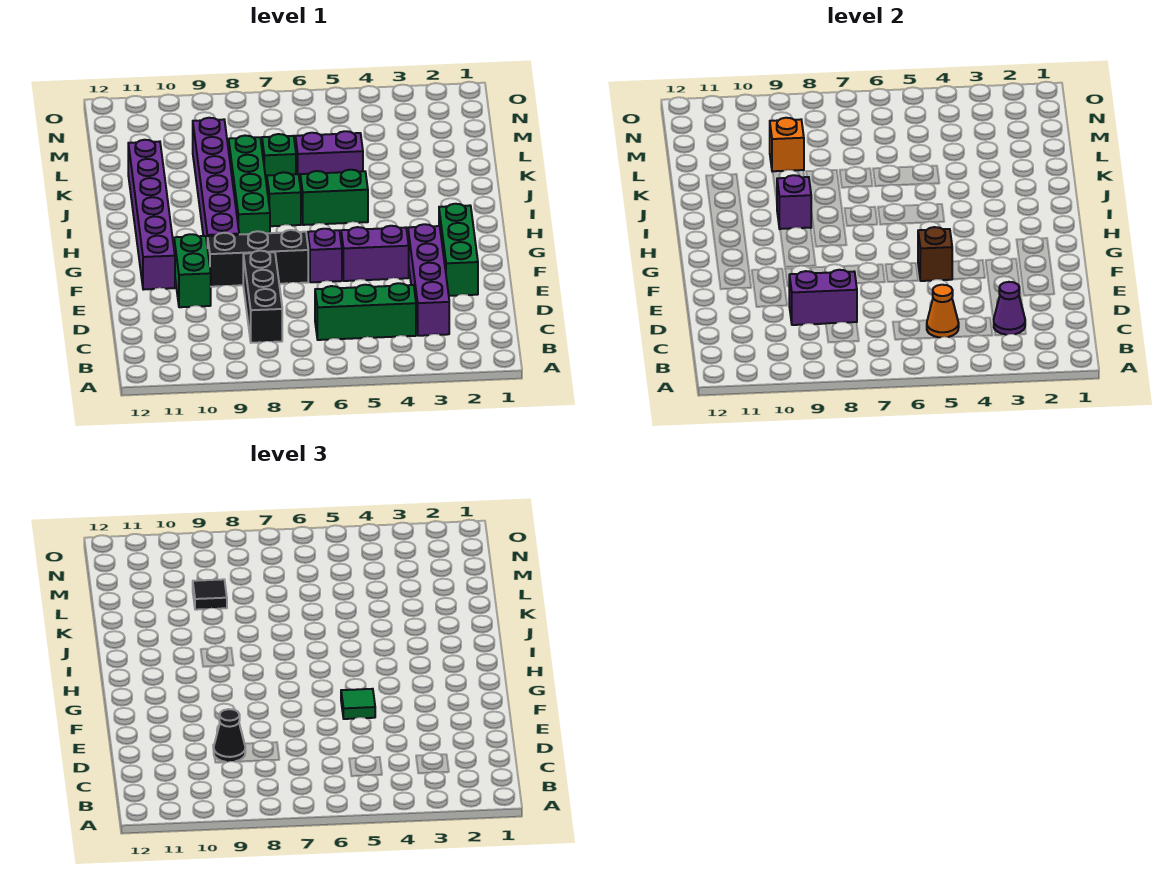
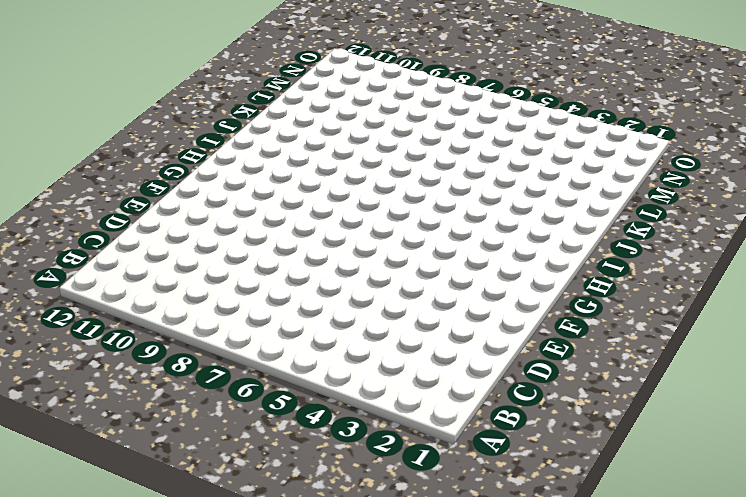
none -> purple brick C3:F3 level 1
none -> green brick C4:C6 level 1
none -> black brick C8:E8 level 1

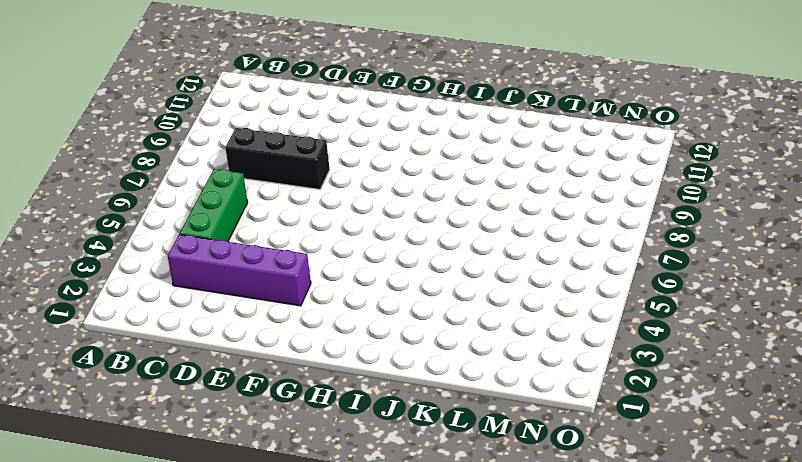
none -> green brick E2:G2 level 1
none -> green brick E10:F10 level 1
none -> purple brick F4:F5 level 1

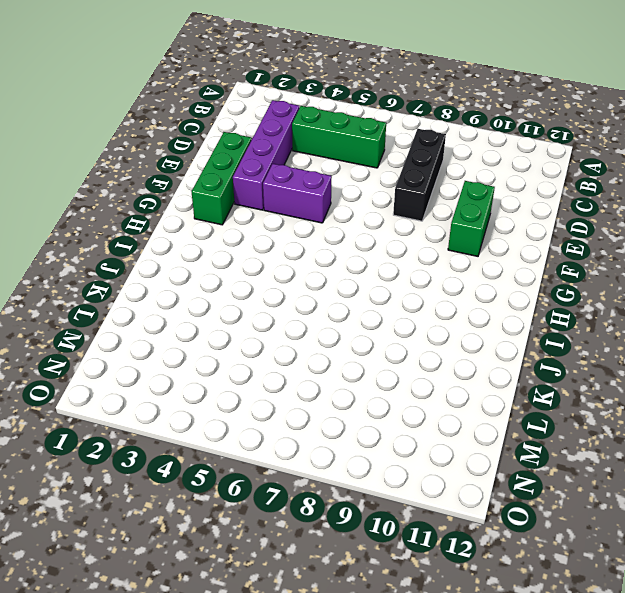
none -> purple brick F6 level 1
none -> black brick F7:F9 level 1
none -> purple brick F11:K11 level 1

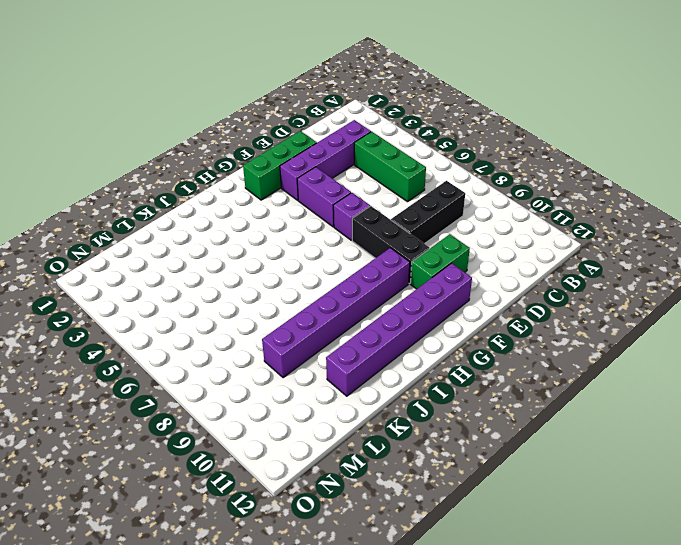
none -> green brick H8:K8 level 1
none -> green brick I5:I6 level 1
none -> green brick I7 level 1

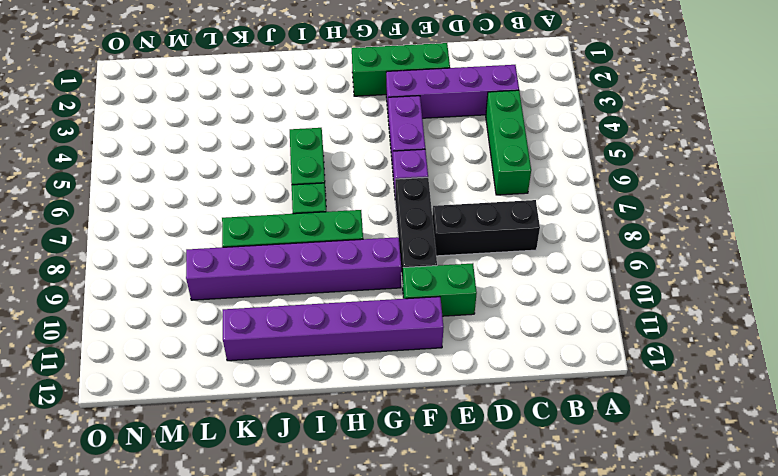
none -> purple brick K5:K6 level 1
none -> green brick K7 level 1
none -> purple cone C3 level 2

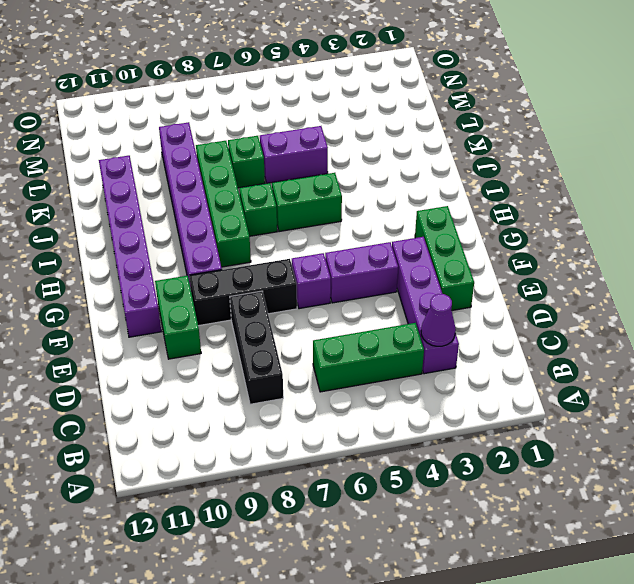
none -> orange cone C5 level 2
none -> purple brick D8:D9 level 2
none -> brown brick F5 level 2

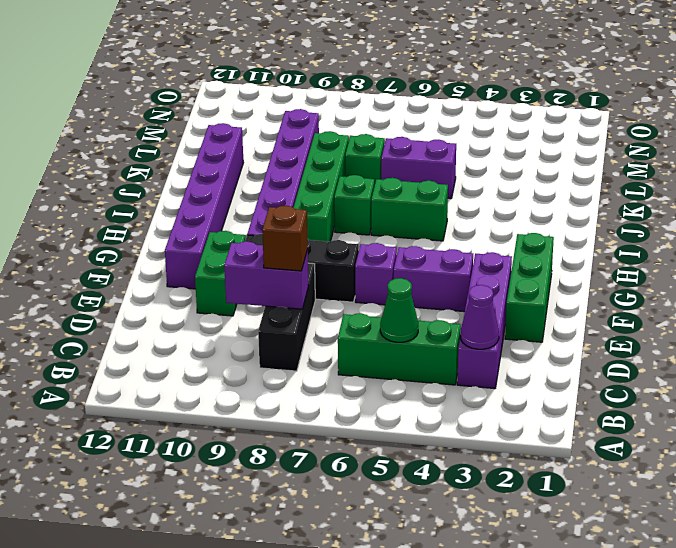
green cone C5 level 2 -> orange cone C5 level 2
brown brick D8 level 3 -> brown brick F5 level 2
none -> purple brick I9 level 2
none -> orange brick L9 level 2
none -> black cone D9 level 3

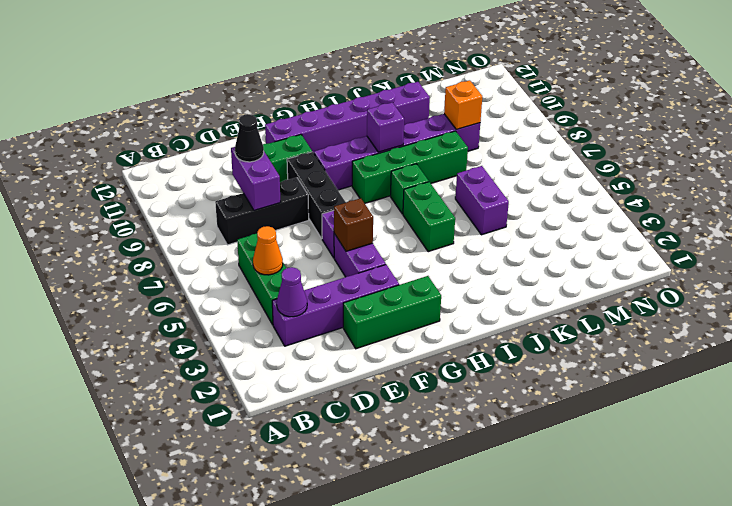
none -> green brick K7 level 1
none -> green tile F5 level 3
none -> black tile L9 level 3

